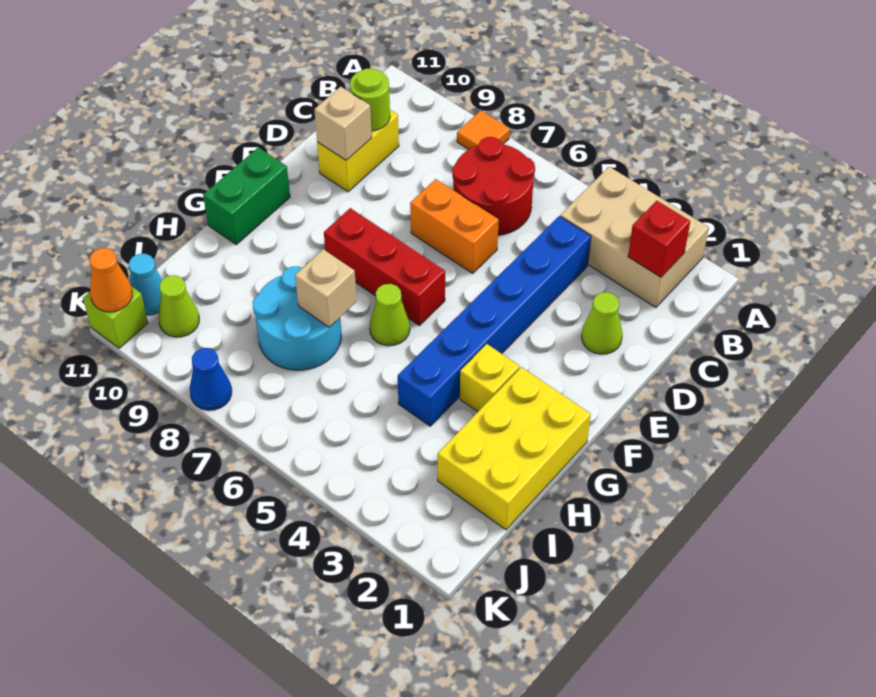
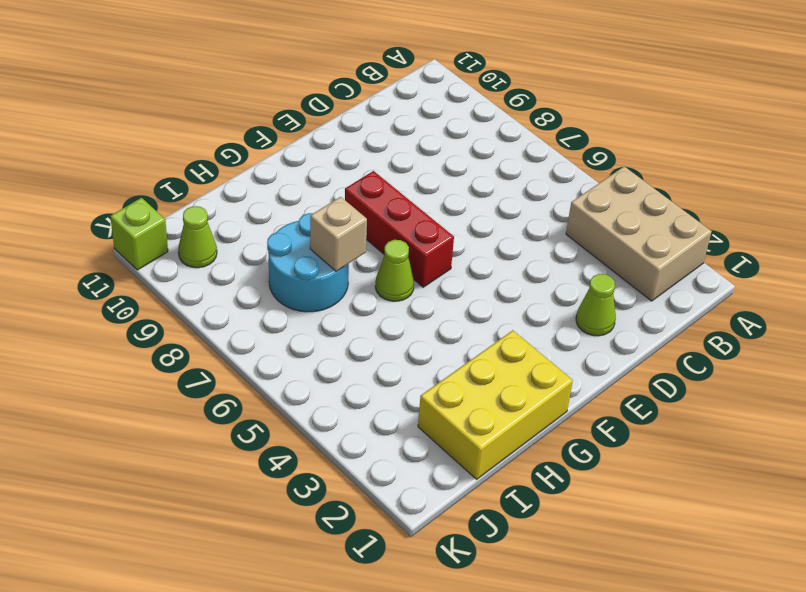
none -> orange tile A8 level 1
none -> red round brick B6:C7 level 1
none -> blue brick C4:H4 level 1

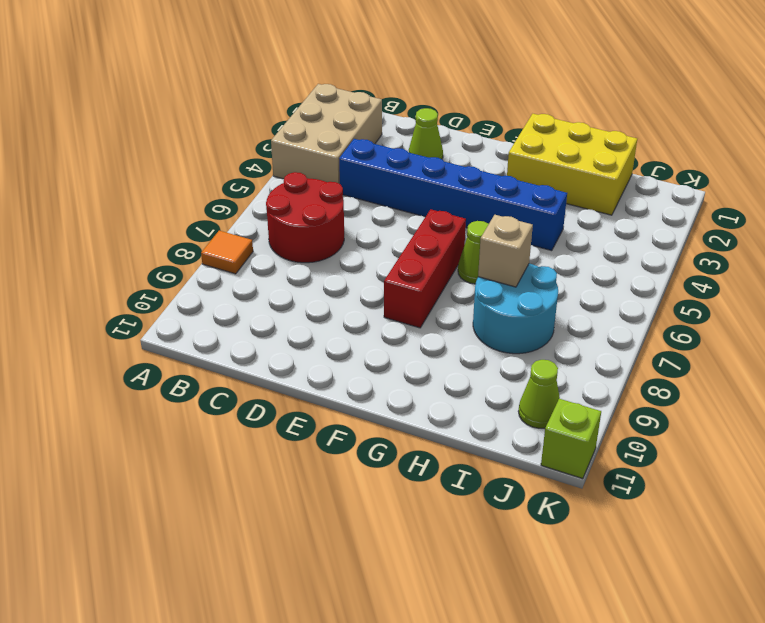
none -> yellow brick C10:D10 level 1
none -> orange brick D6:D7 level 1
none -> green brick F11:G11 level 1

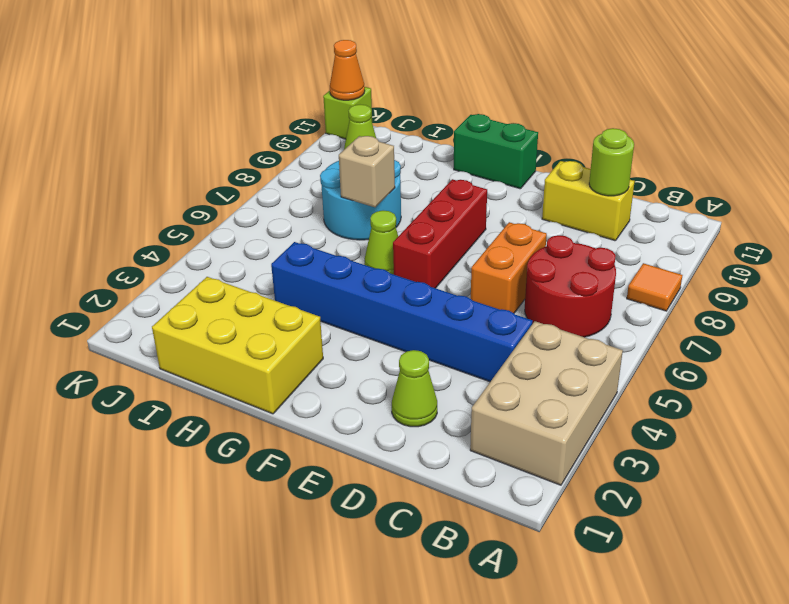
none -> yellow brick G3 level 1
none -> cyan cone J11 level 1
none -> blue cone K8 level 1

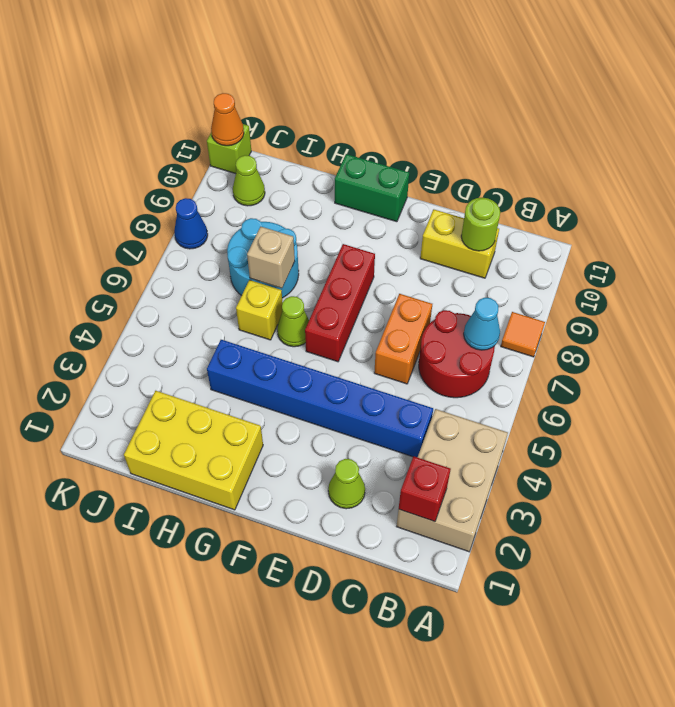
cyan cone B7 level 2 -> cyan cone J11 level 1
yellow brick H6 level 1 -> yellow brick G3 level 1
none -> tan brick D10 level 2

